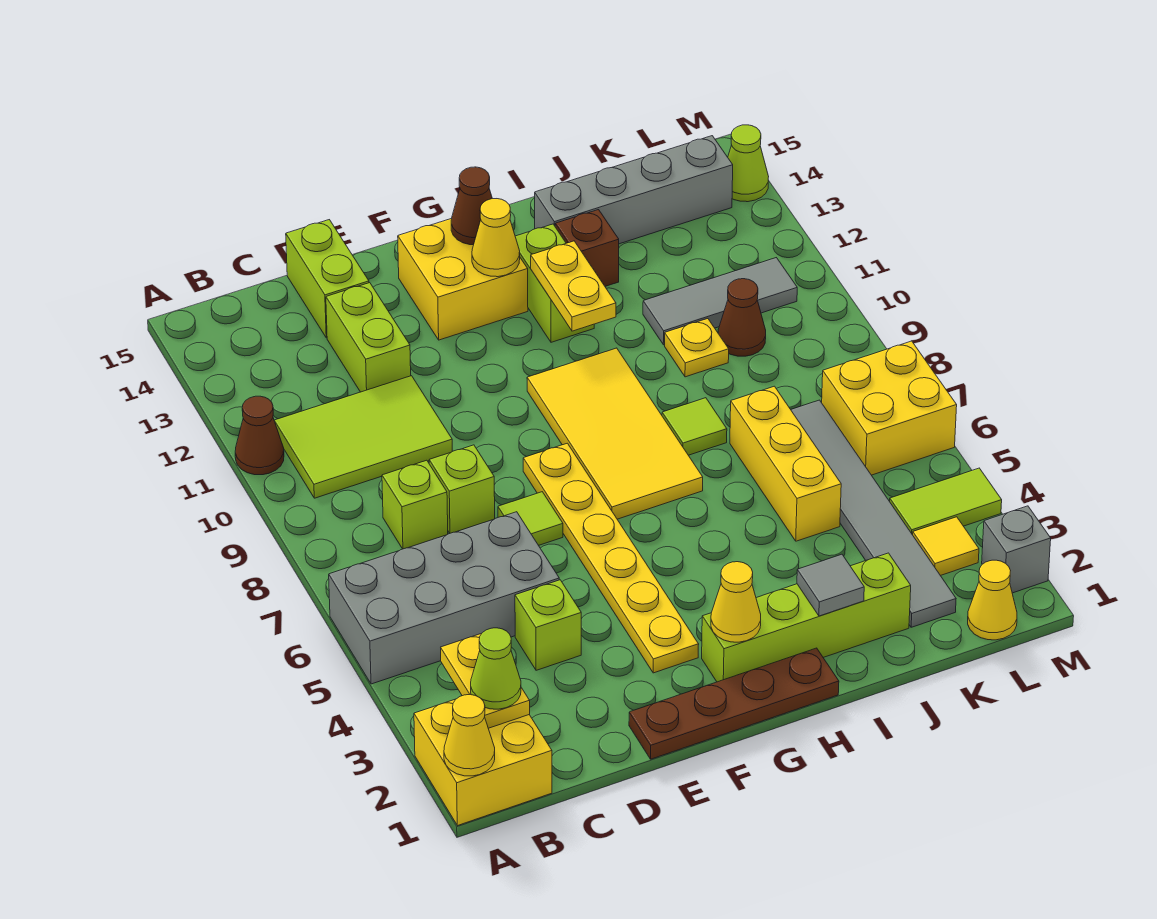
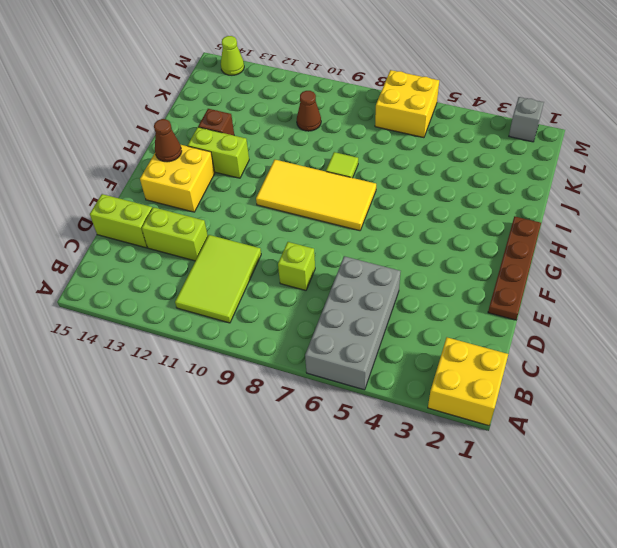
none -> brown cone A11 level 1
none -> lime brick C8 level 1
none -> lime brick D4 level 1
none -> lime tile E7 level 1

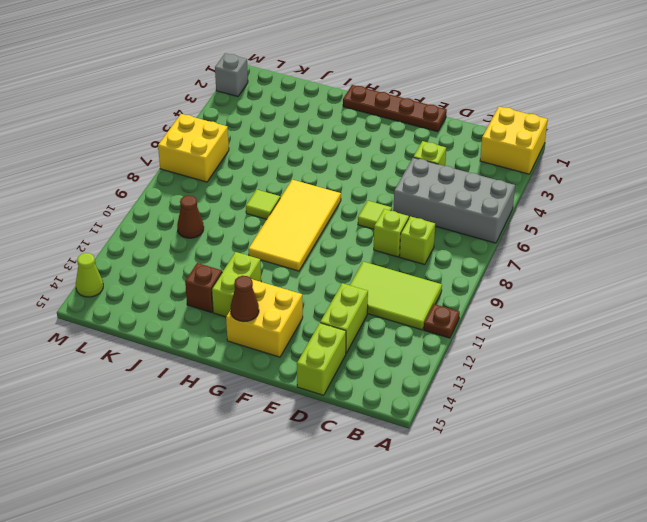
brown plate A11 level 1 -> brown cone A11 level 1
none -> yellow plate F3:F8 level 1
none -> lime brick G2:J2 level 1
none -> grey brick I14:L14 level 1
none -> yellow brick J5:J7 level 1

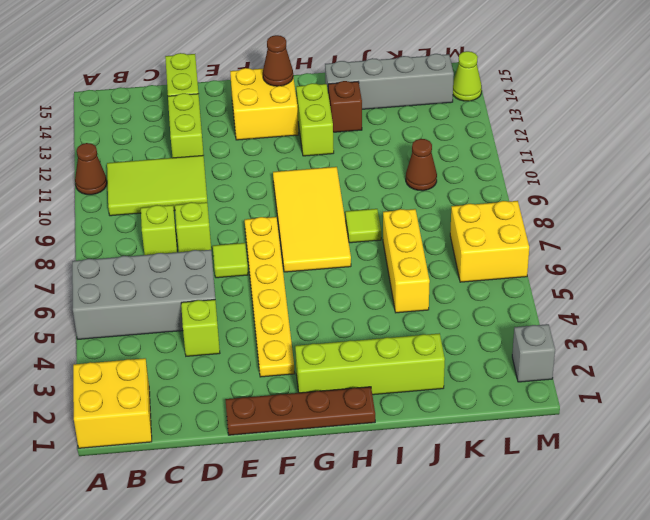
none -> yellow plate J10 level 1
none -> grey tile J11:L11 level 1
none -> grey tile K2:K7 level 1
none -> yellow cone L1 level 1

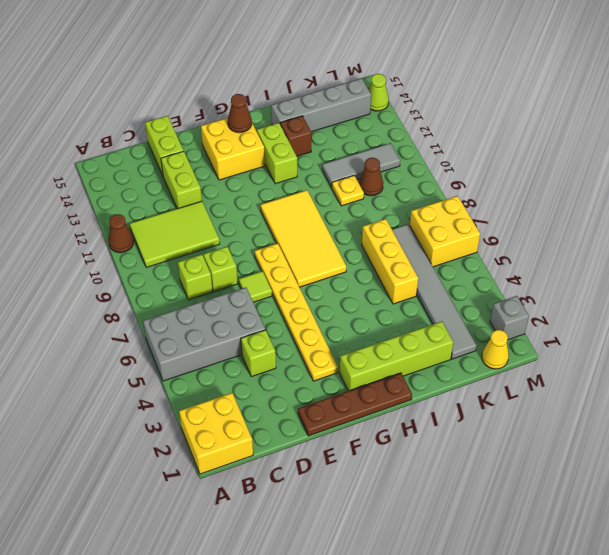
none -> lime tile I8 level 1
none -> yellow tile L3 level 1
none -> lime tile L4:M4 level 1
none -> yellow cone A1 level 2

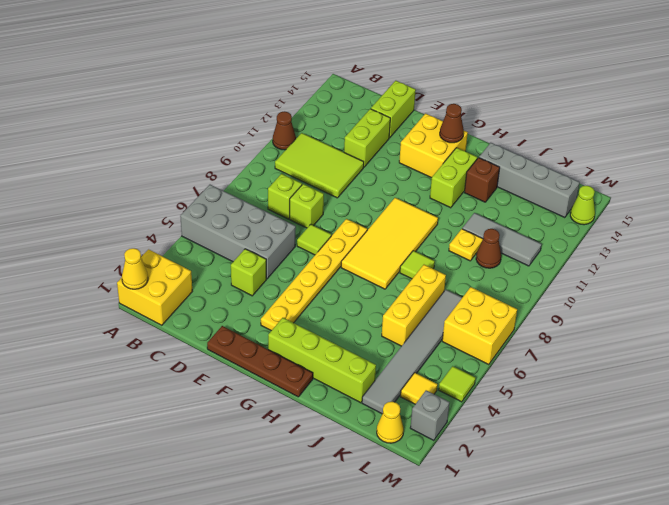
lime tile M4 level 1 -> lime tile L4:M4 level 1
none -> yellow plate B2:B3 level 2
none -> yellow cone G2 level 2
none -> yellow cone G13 level 2
none -> yellow plate H11:H12 level 2

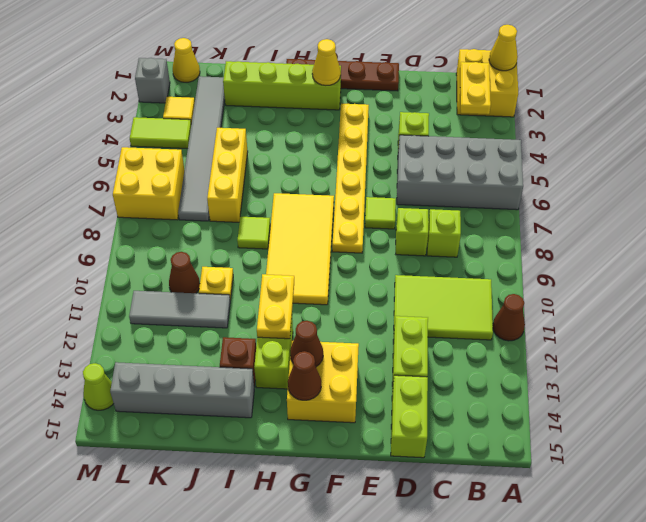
brown cone G13 level 2 -> yellow cone G13 level 2
none -> grey tile I2 level 2
none -> lime cone B2 level 3

